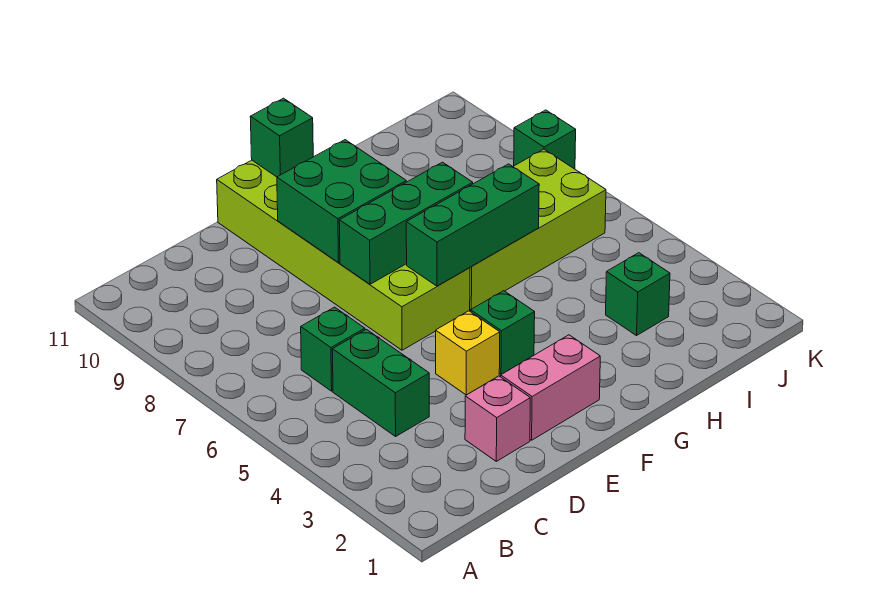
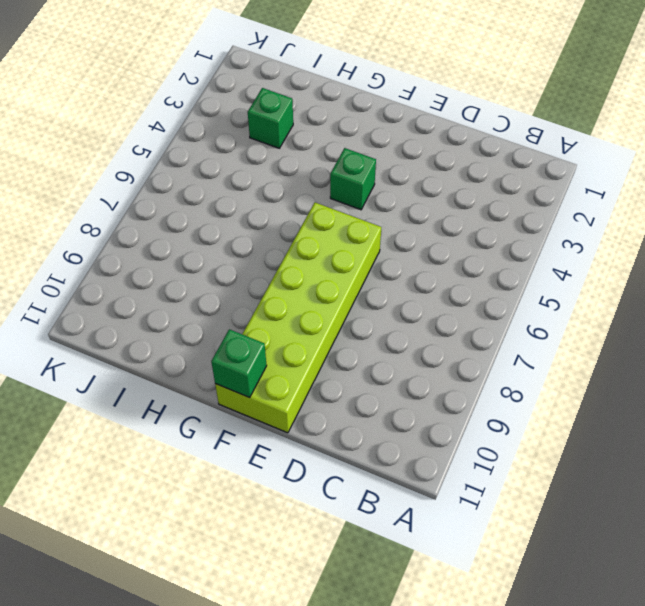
none -> green brick C4:C5 level 1
none -> green brick C6 level 1
none -> pink brick D2 level 1

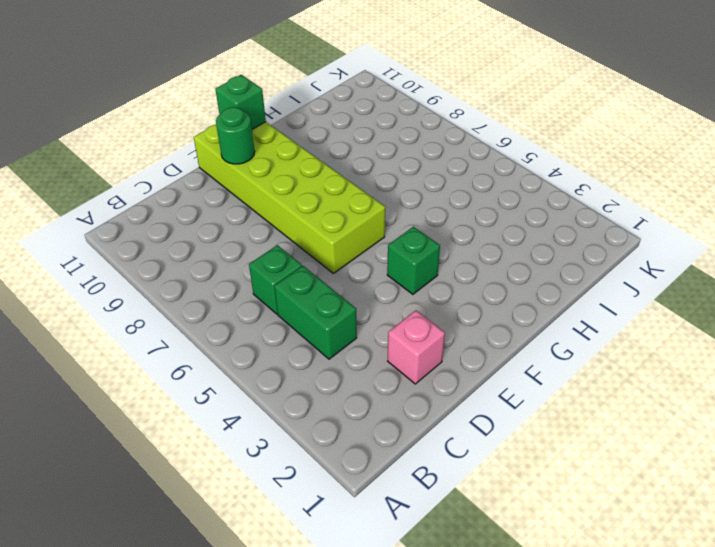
green round brick E10 level 2 -> none
none -> pink brick E2:F2 level 1
none -> yellow brick E4 level 1
none -> lime brick G6:J7 level 1

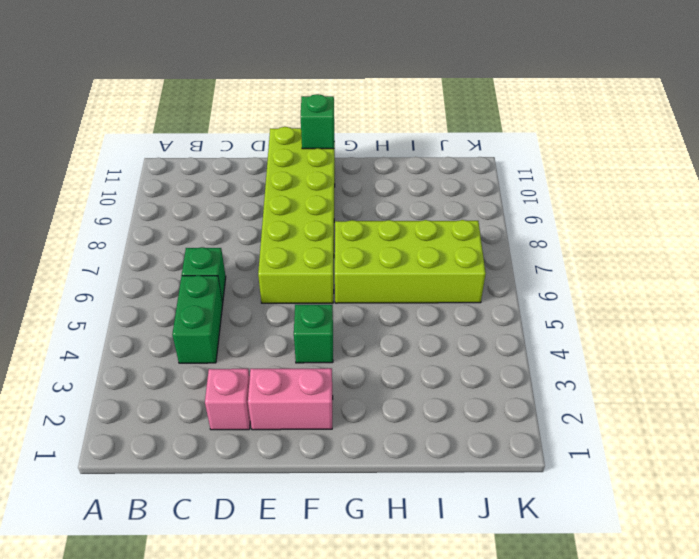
none -> yellow brick E4 level 1
none -> green brick I3 level 1
none -> green brick K8 level 1

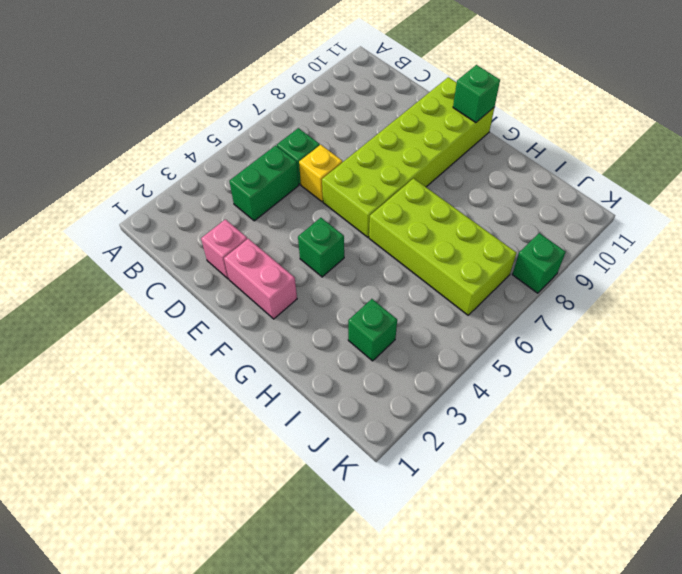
yellow brick D6 level 1 -> yellow brick E4 level 1
none -> green brick E7:G7 level 2
none -> green brick E8:F9 level 2
none -> green brick F6:H6 level 2

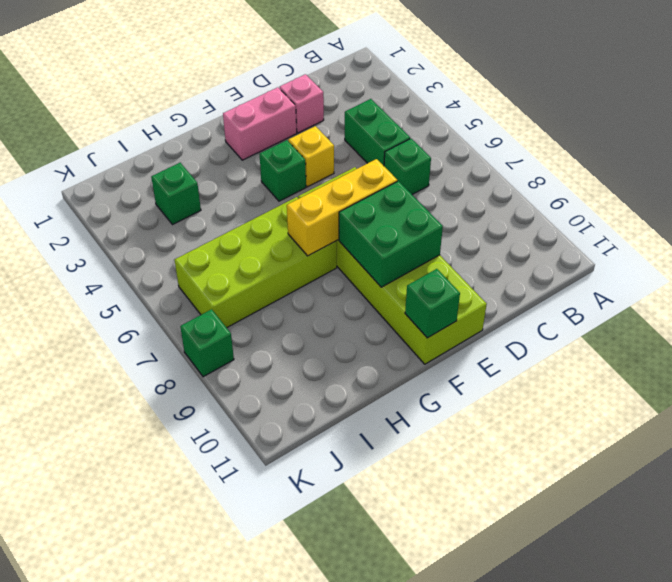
yellow brick E7:G7 level 2 -> green brick E7:G7 level 2
none -> green brick F6:H6 level 2

